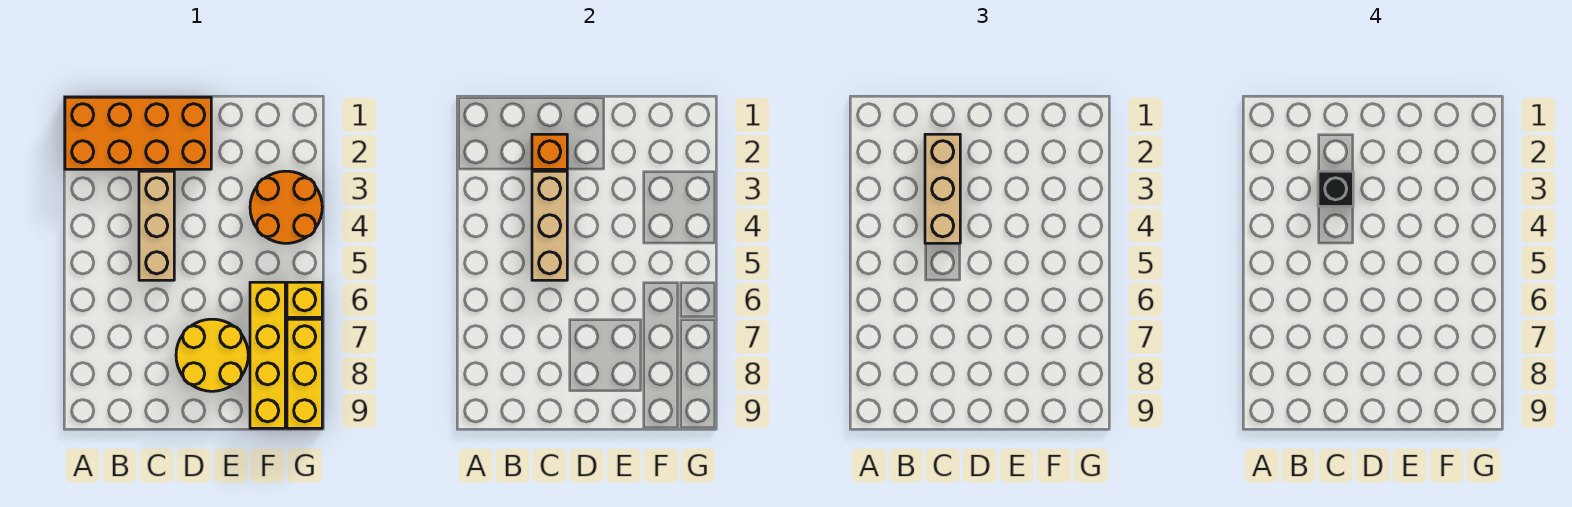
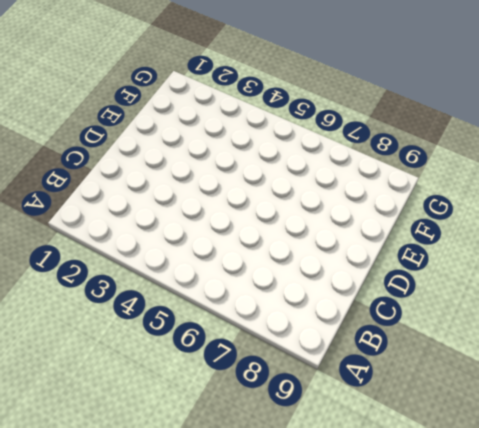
none -> orange brick A1:D2 level 1
none -> tan brick C3:C5 level 1

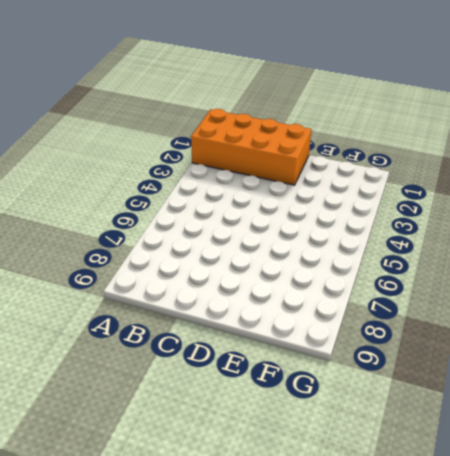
none -> tan brick C3:C5 level 1
none -> yellow round brick D7:E8 level 1

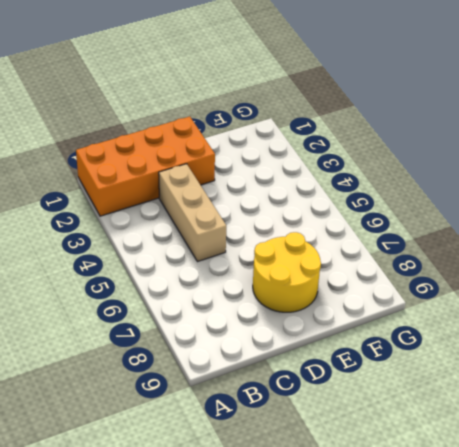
none -> orange round brick F3:G4 level 1
none -> yellow brick F6:F9 level 1

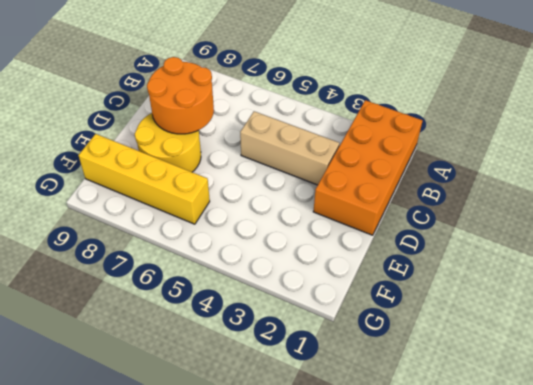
orange round brick C7:D8 level 2 -> orange round brick F3:G4 level 1
none -> yellow brick G6 level 1
none -> yellow brick G7:G9 level 1

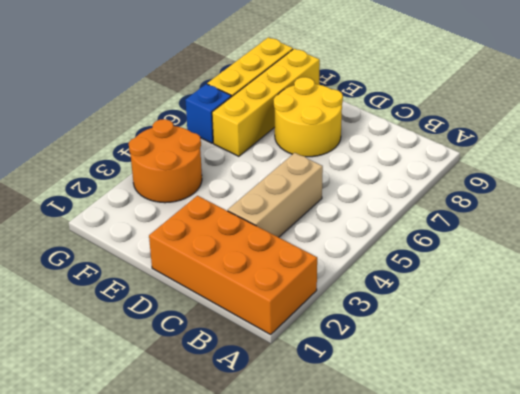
blue brick G6 level 1 -> yellow brick G6 level 1
none -> orange brick C2 level 2
none -> tan brick C3:C5 level 2

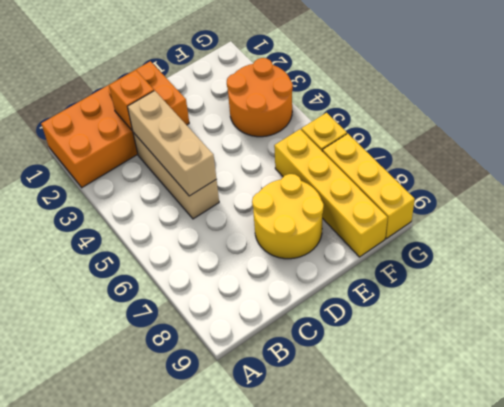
none -> tan brick C2:C4 level 3
none -> black brick C3 level 4

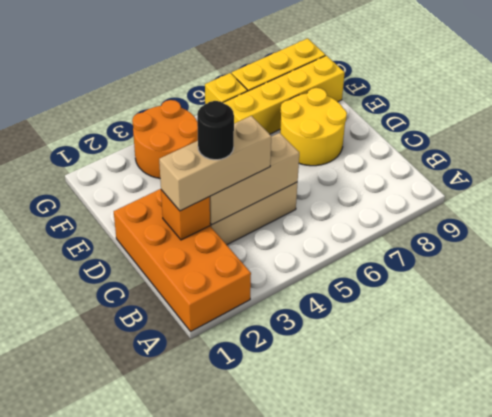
black round brick C3 level 4 -> black brick C3 level 4

